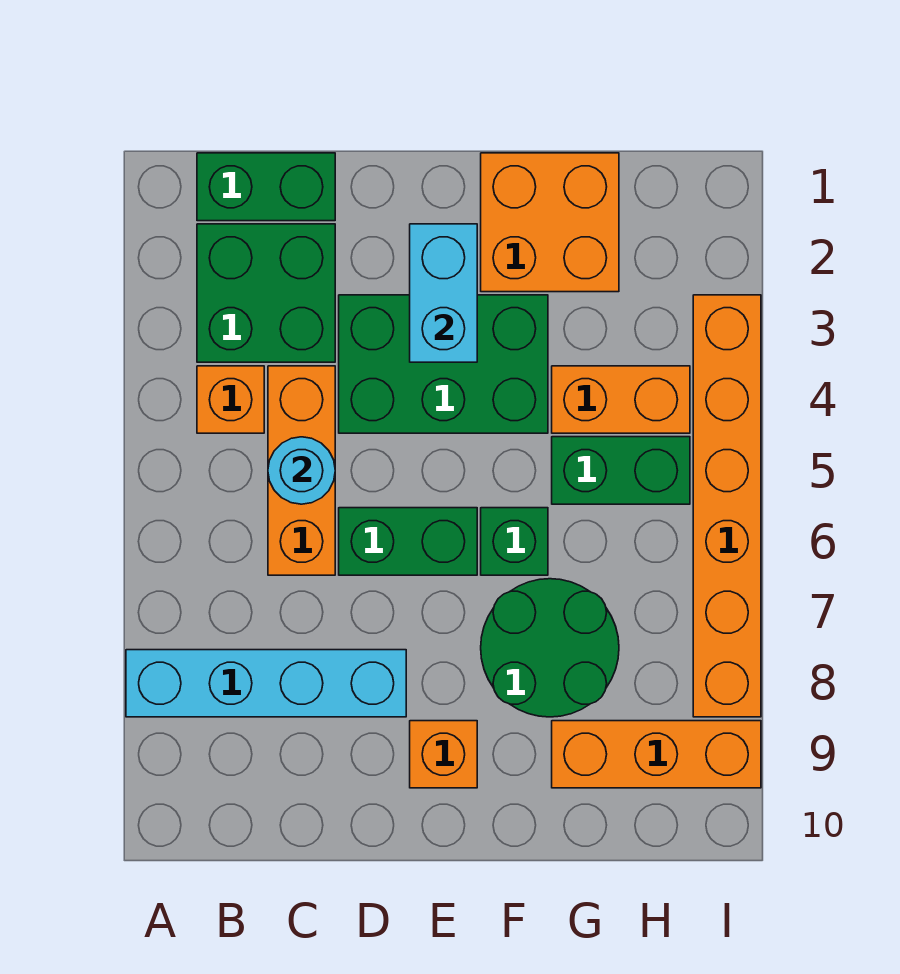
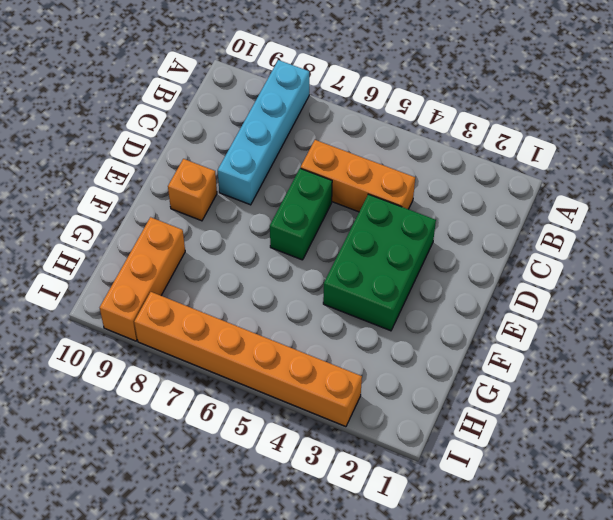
none -> green brick B1:C1 level 1
none -> green brick B2:C3 level 1
none -> orange brick B4 level 1

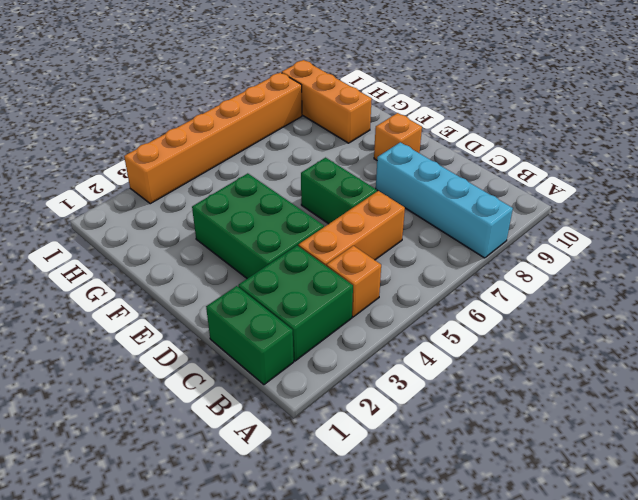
none -> orange brick F1:G2 level 1
none -> green brick F6 level 1
none -> green round brick F7:G8 level 1

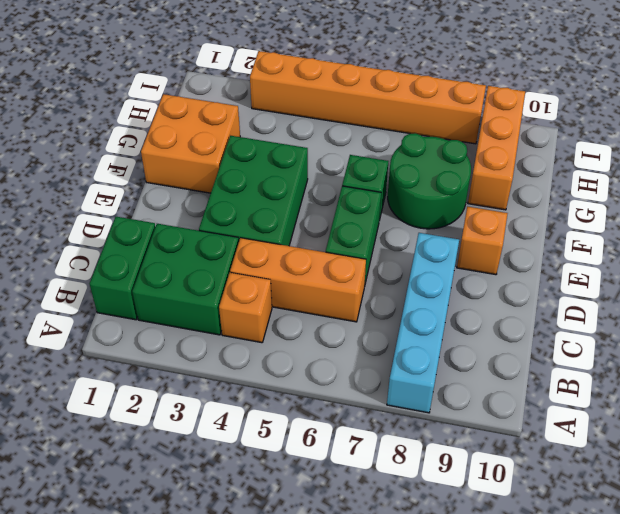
none -> orange brick G4:H4 level 1
none -> green brick G5:H5 level 1
none -> cyan round brick C5 level 2

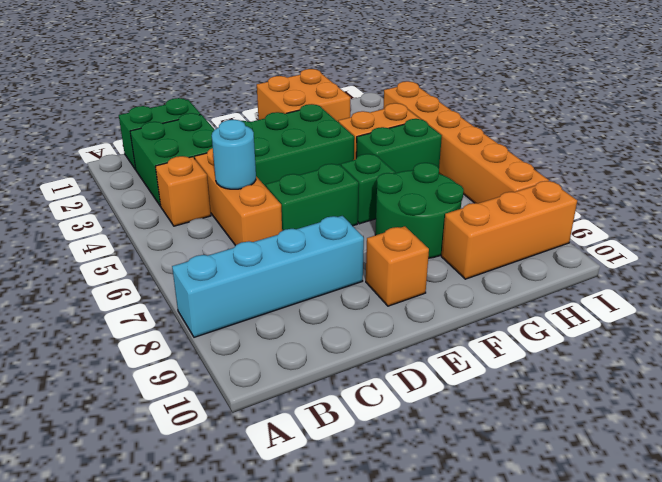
none -> cyan brick E2:E3 level 2

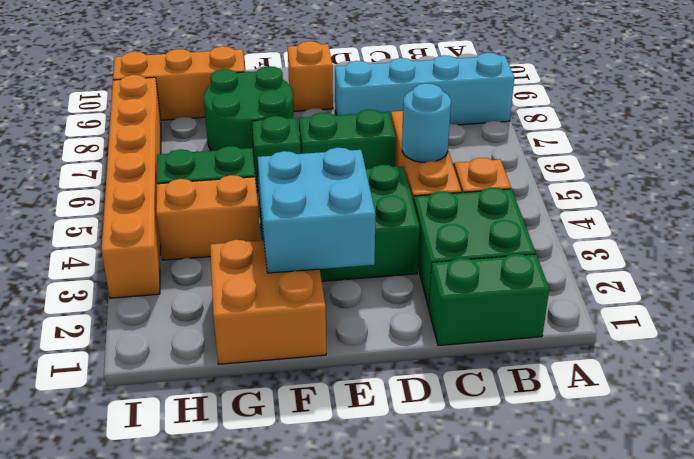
cyan brick E2:F3 level 2 -> cyan brick E2:E3 level 2

